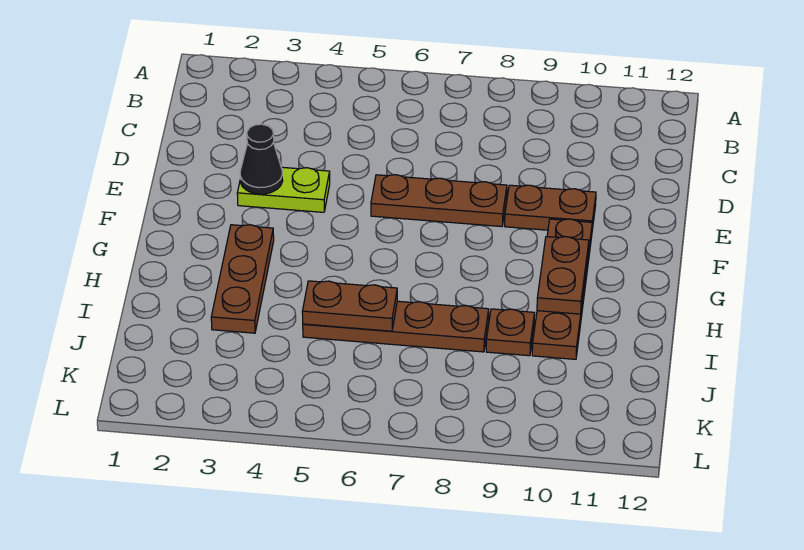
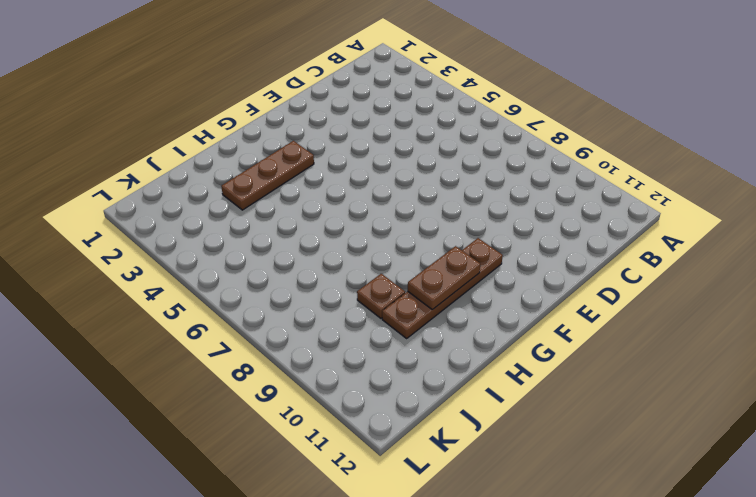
none -> lime plate E3:E4 level 1
none -> brown plate E6:E8 level 1

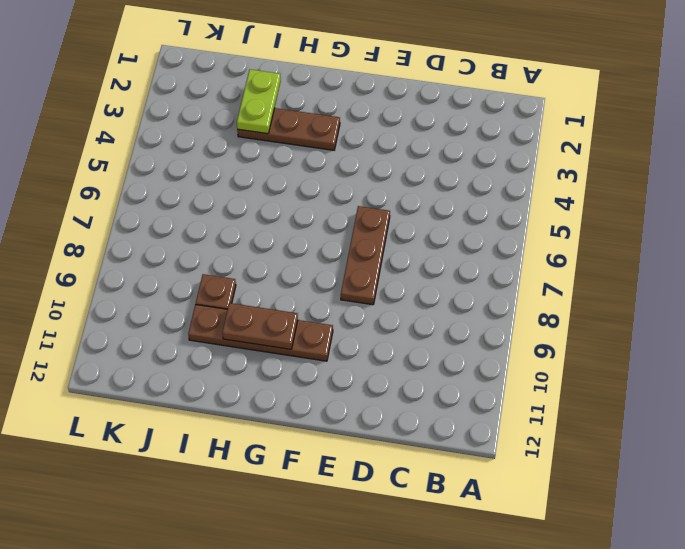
lime plate I2:I3 level 2 -> lime plate E3:E4 level 1
none -> brown plate E9:E10 level 1
none -> brown plate I5:I8 level 1

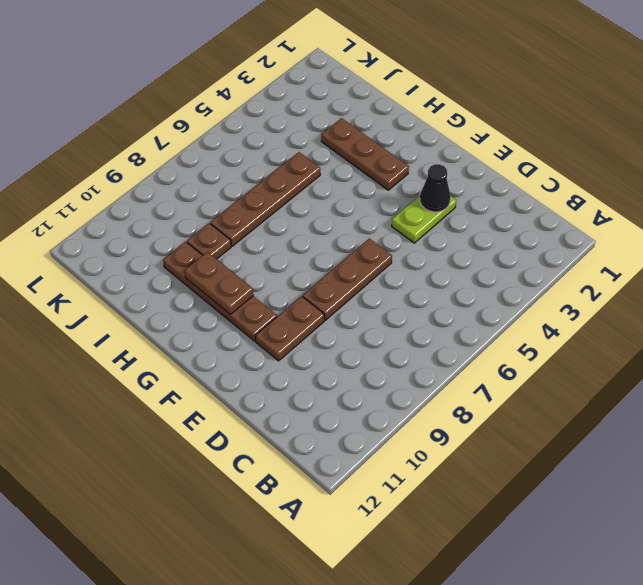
none -> brown plate I5:I6 level 2

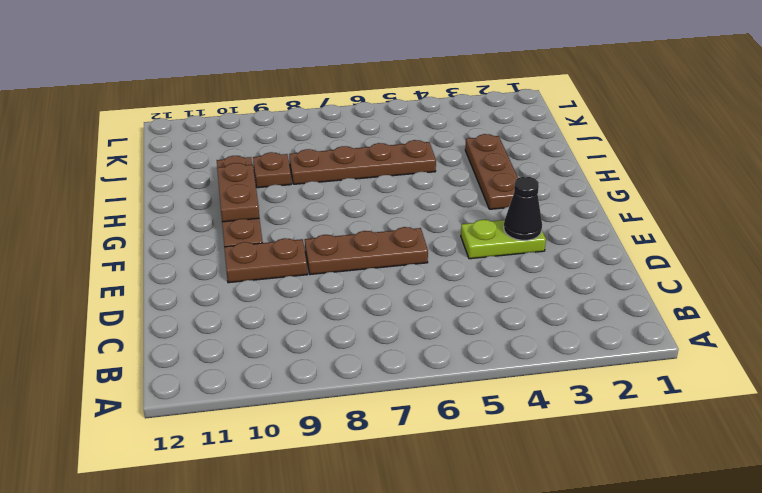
none -> brown plate I5:I6 level 2

